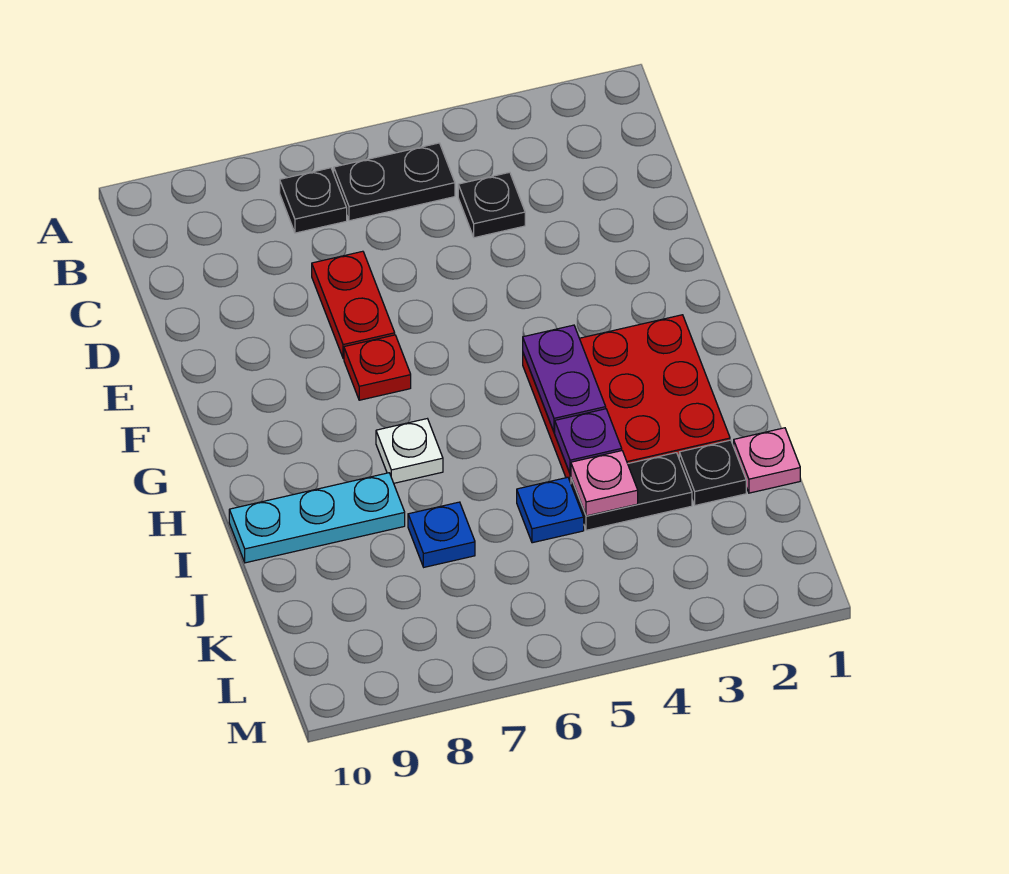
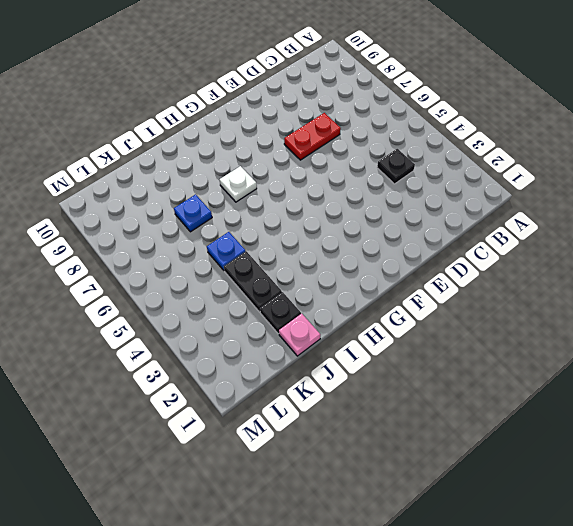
none -> black plate B5:B6 level 1
none -> black plate B7 level 1
none -> red plate F7 level 1

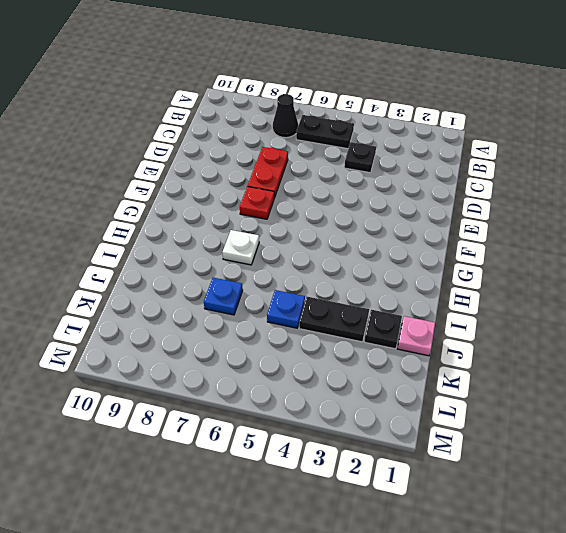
black cone B7 level 1 -> black plate B7 level 1
none -> red plate G2:I4 level 1
none -> cyan plate I8:I10 level 1
none -> purple plate G4:H4 level 2

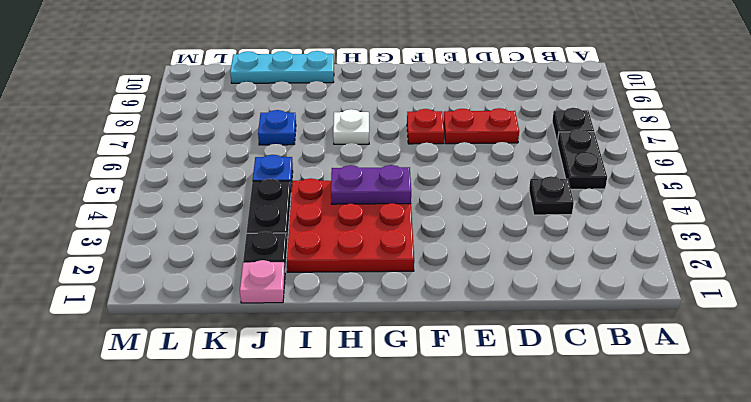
cyan plate I10:K10 level 1 -> cyan plate I8:I10 level 1
none -> purple plate I4 level 2
none -> pink plate J4 level 2

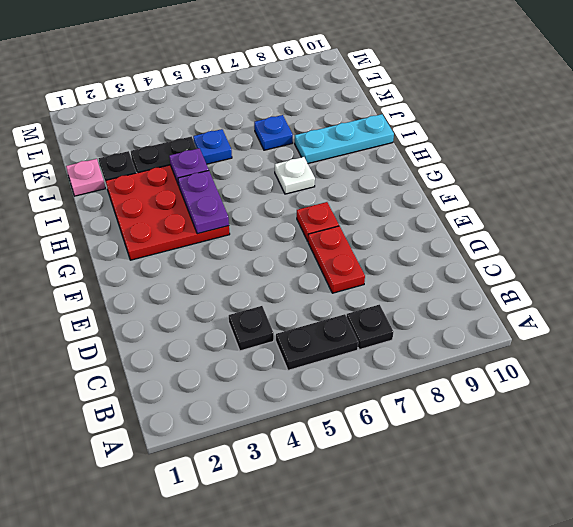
none -> pink plate J4 level 2

